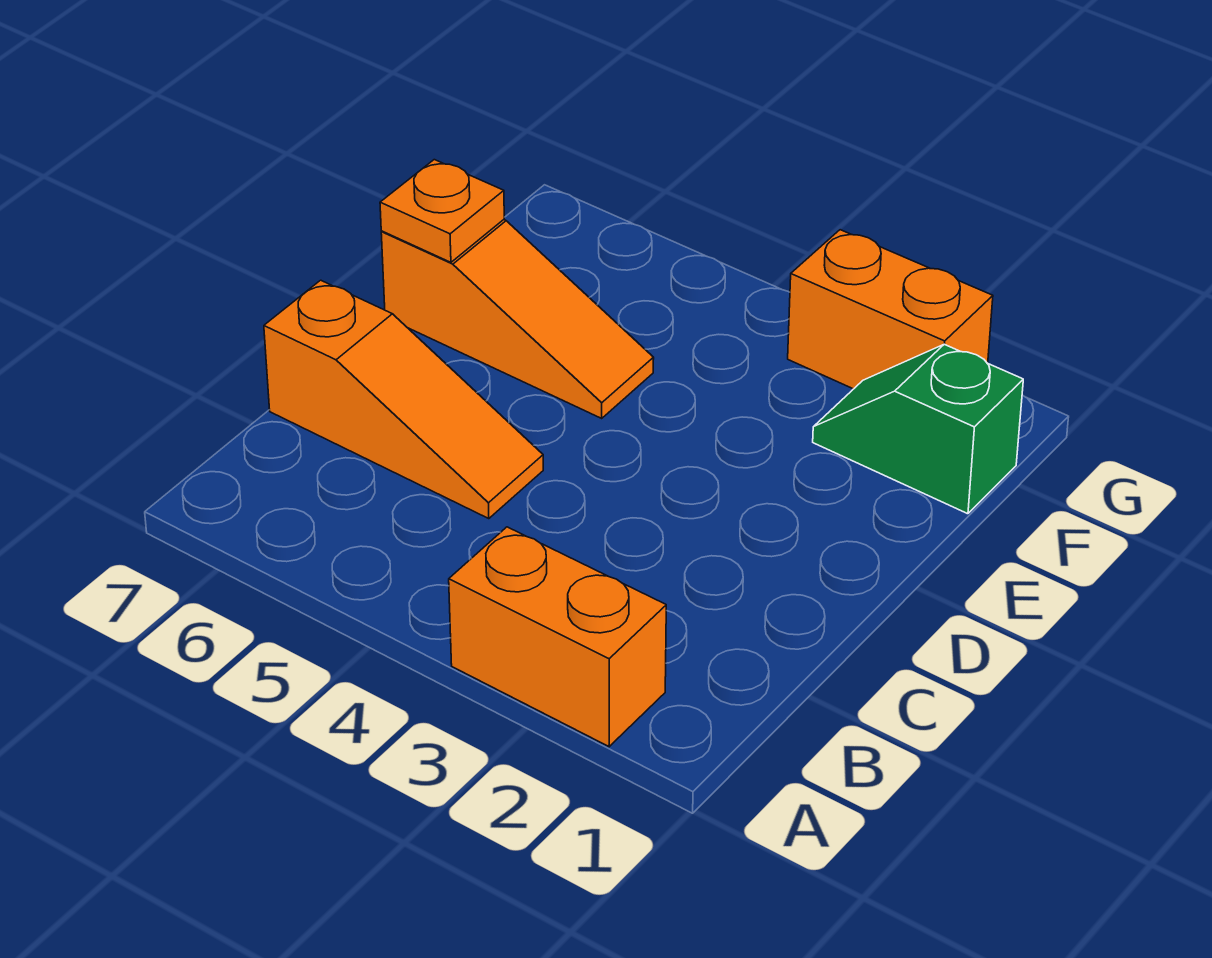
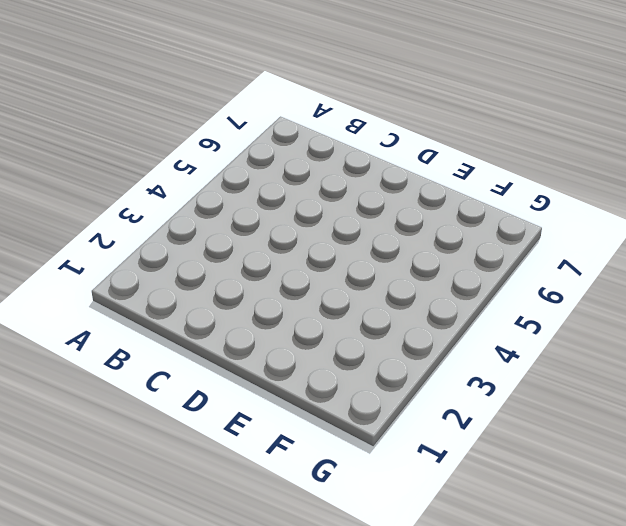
none -> orange brick A2:A3 level 1
none -> orange slope C5:C7 level 1 top 7

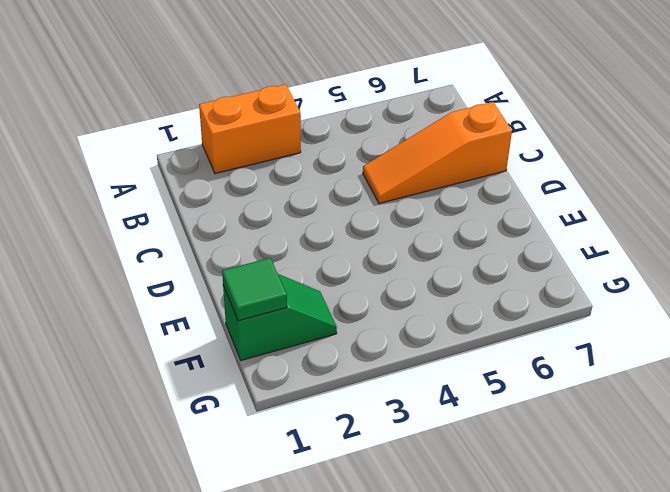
green tile F1 level 2 -> none
none -> orange slope E5:E7 level 1 top 7
none -> orange brick G2:G3 level 1

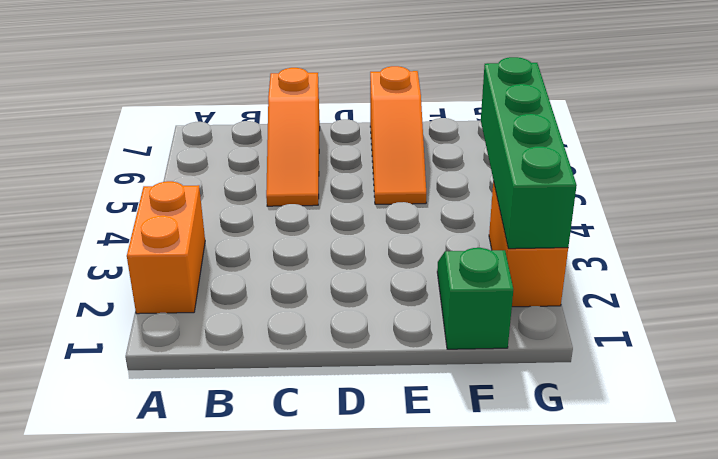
green brick G2:G5 level 2 -> none
none -> orange plate E7 level 2

